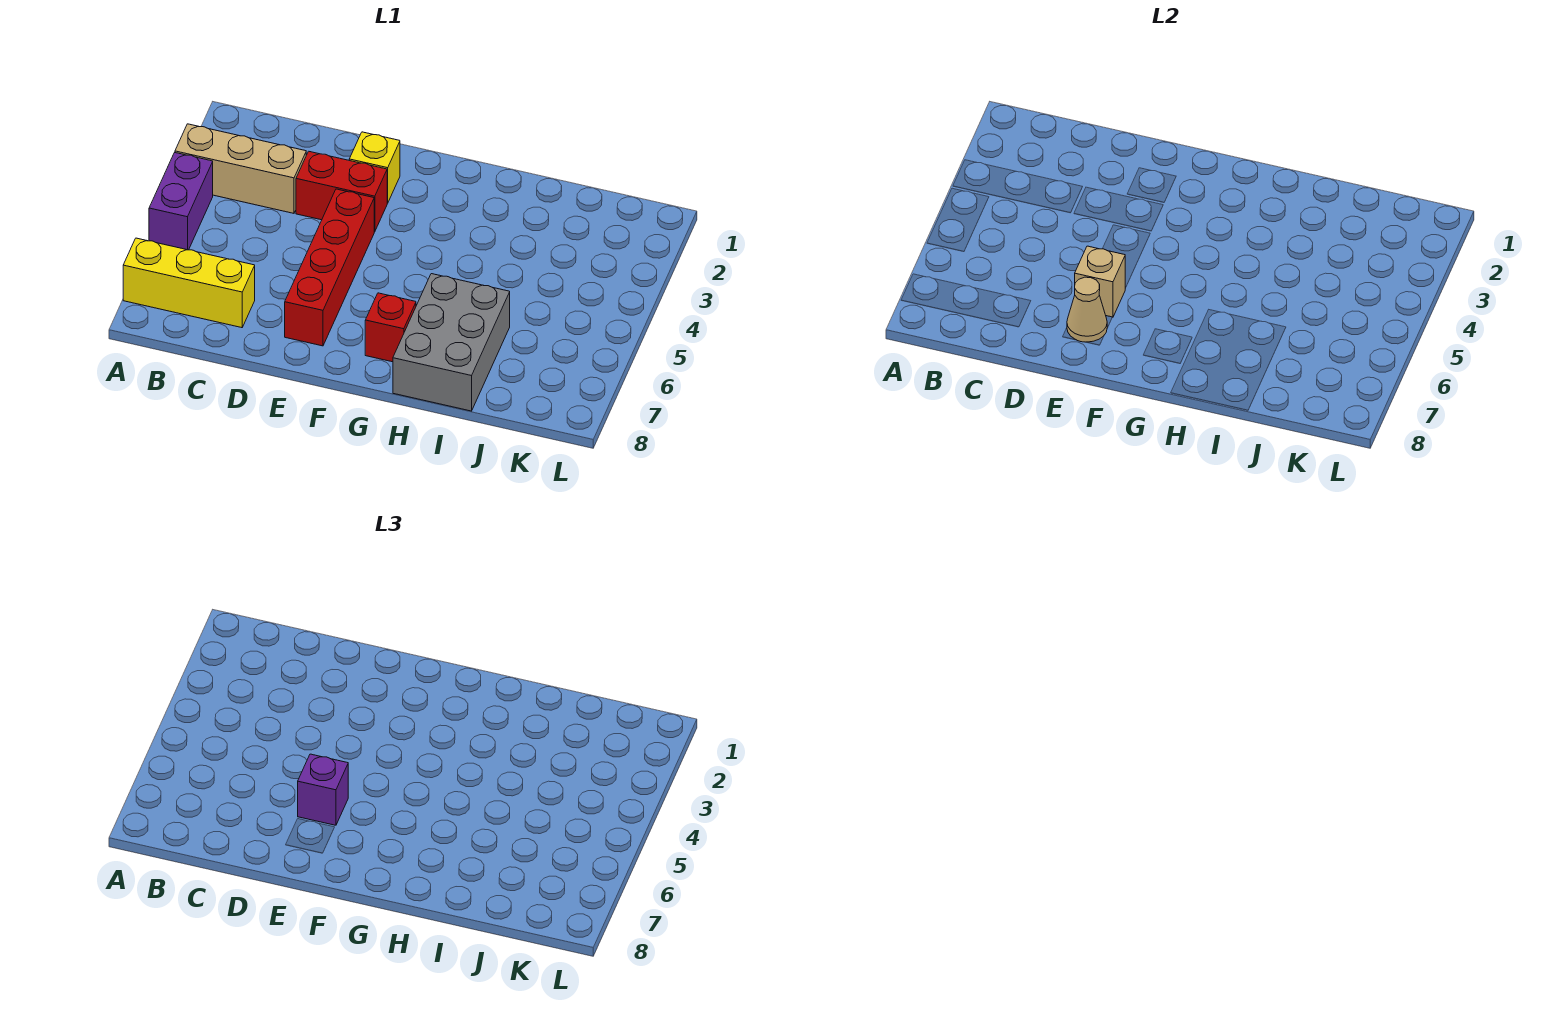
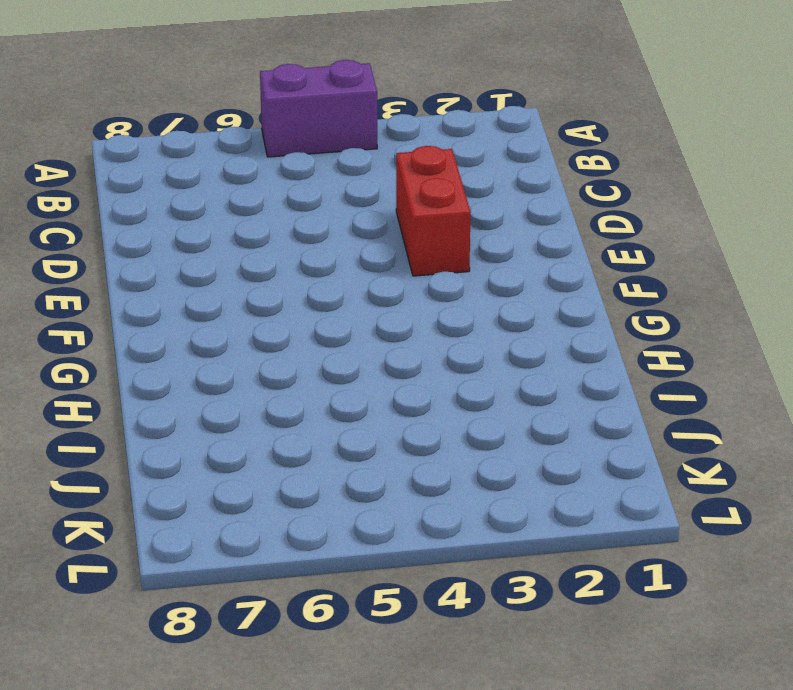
none -> tan brick A3:C3 level 1
none -> yellow brick A7:C7 level 1

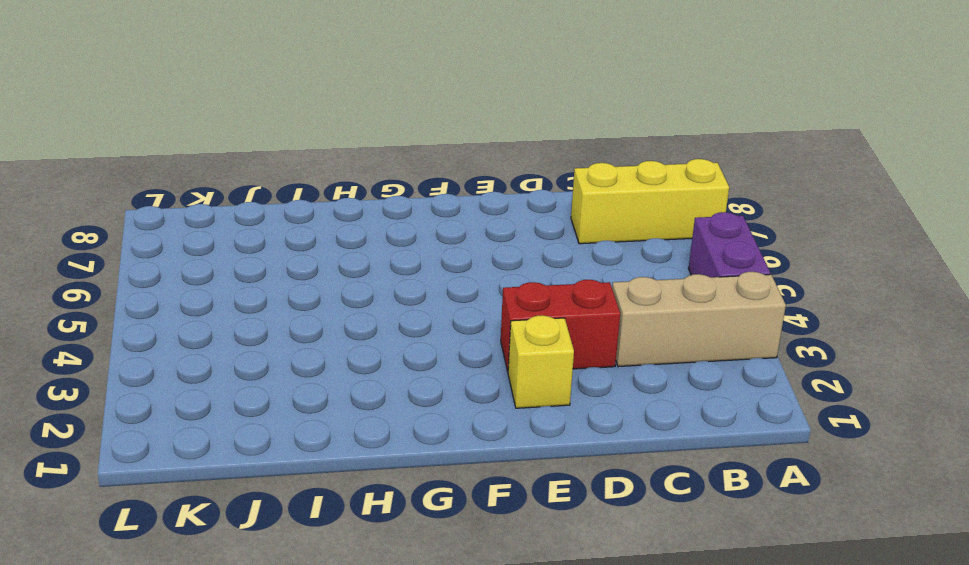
none -> red brick E4:E7 level 1
none -> red brick G7 level 1

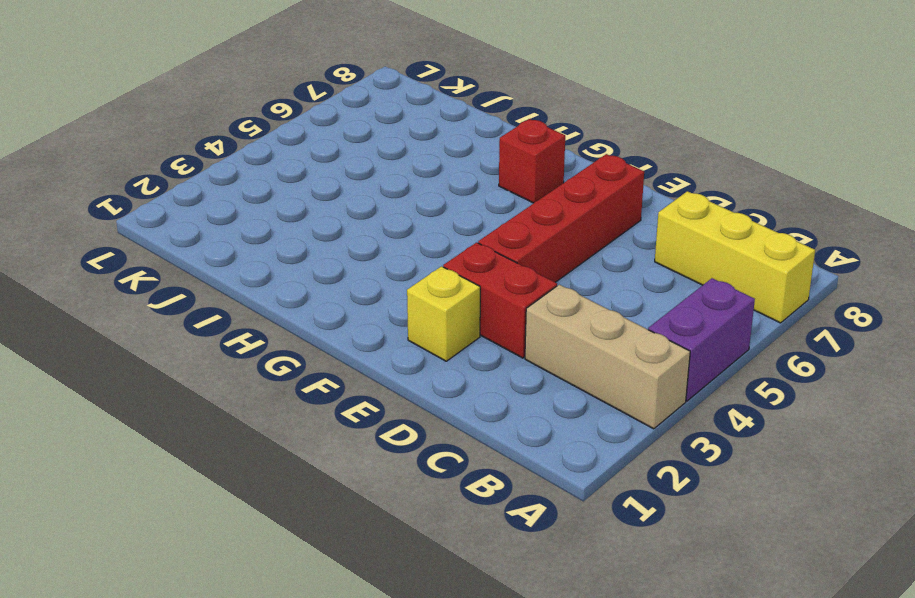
none -> grey brick H6:I8 level 1
none -> tan brick E6 level 2

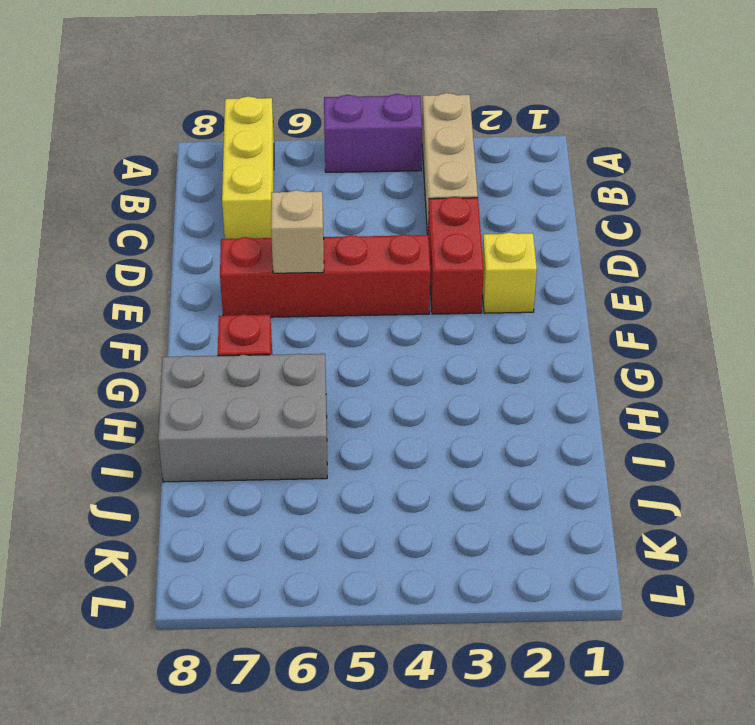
none -> tan cone E7 level 2
none -> purple brick E6 level 3

